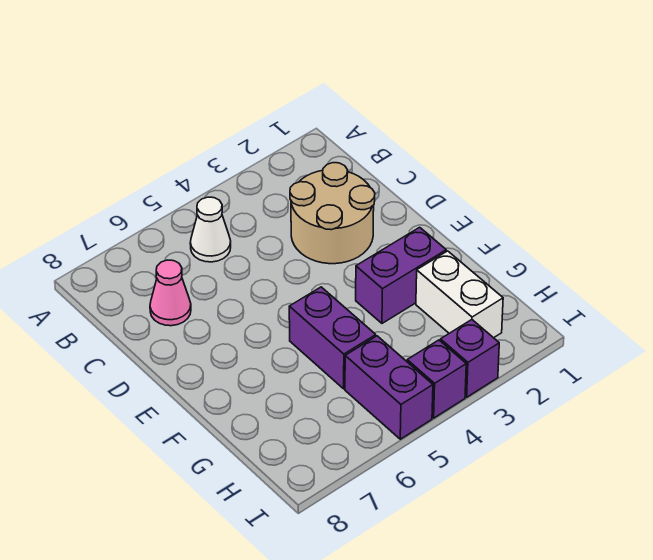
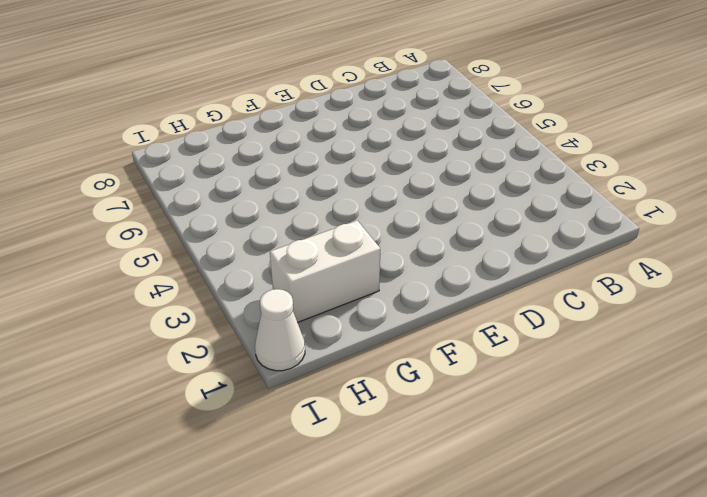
white cone I1 level 1 -> white cone B5 level 1
none -> tan round brick C2:D3 level 1
none -> pink cone C7 level 1

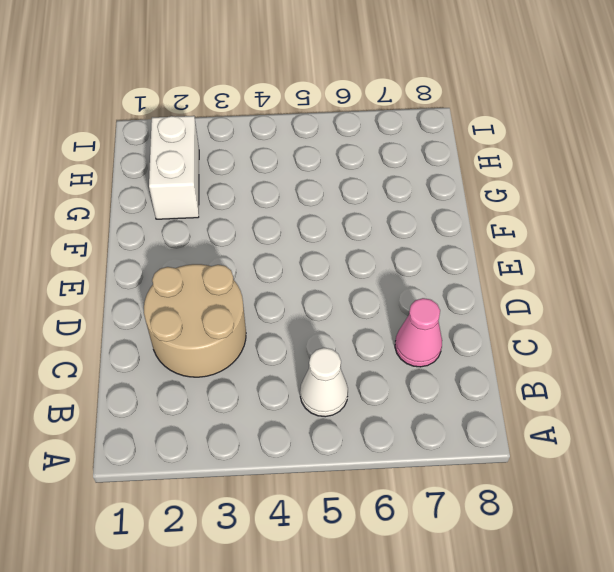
none -> purple brick F2:F3 level 1
none -> purple brick F5:G5 level 1

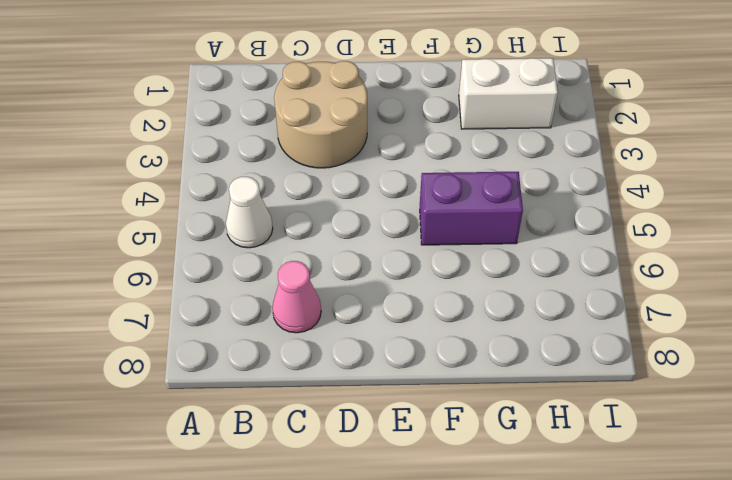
none -> purple brick F2:F3 level 1
none -> purple brick H5:I5 level 1

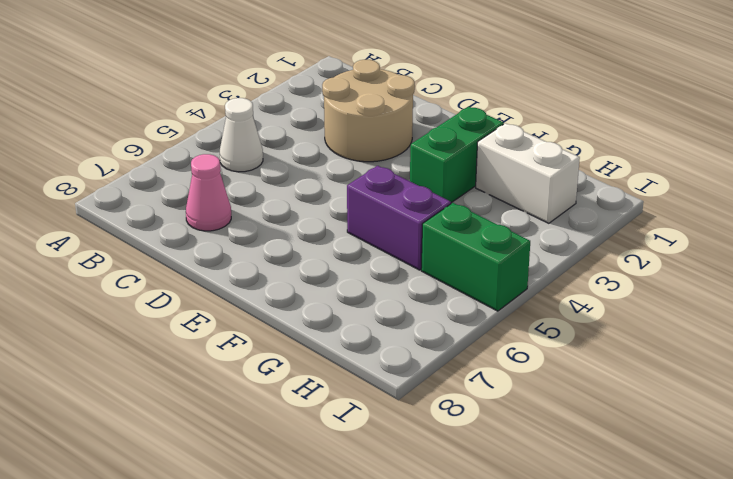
green brick F2:F3 level 1 -> purple brick F2:F3 level 1
green brick H5:I5 level 1 -> purple brick H5:I5 level 1
none -> purple brick I3 level 1
none -> purple brick I4 level 1

